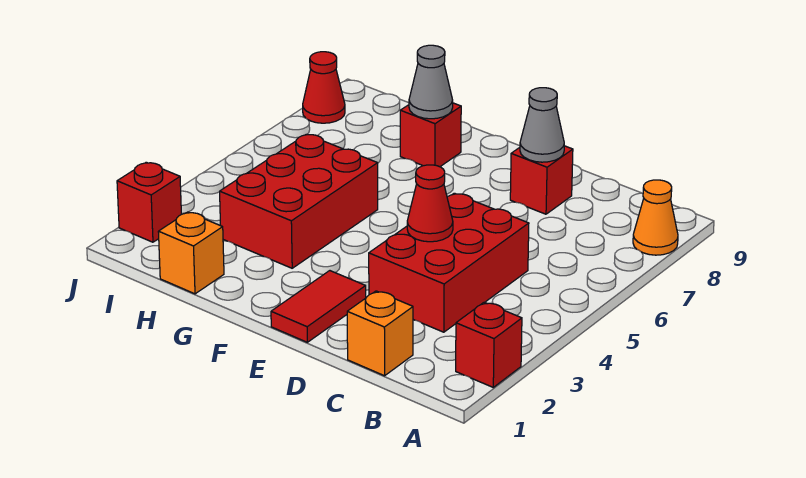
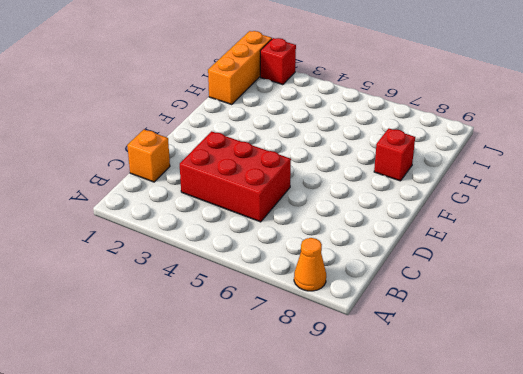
orange brick H1:J1 level 1 -> orange brick H1 level 1
none -> red brick A2 level 1
none -> red brick D8 level 1
none -> red tile E1:E2 level 1

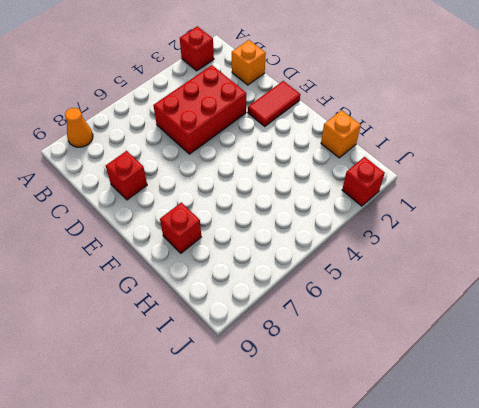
none -> red brick G3:H5 level 1
none -> red cone J8 level 1
none -> red cone D4 level 2

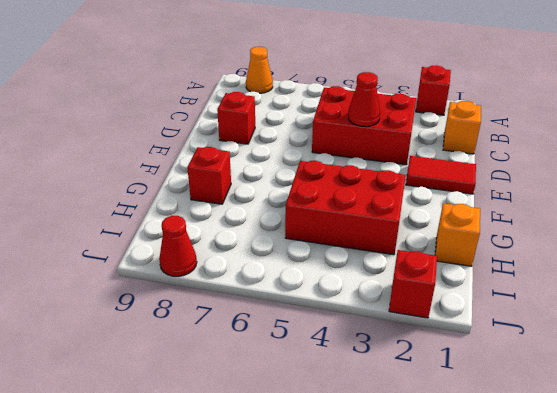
none -> grey cone D8 level 2
none -> grey cone G8 level 2

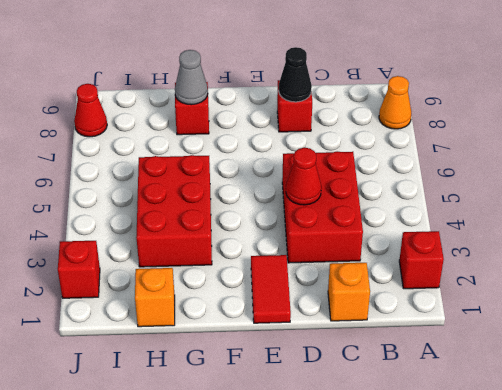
black cone D8 level 2 -> grey cone D8 level 2

